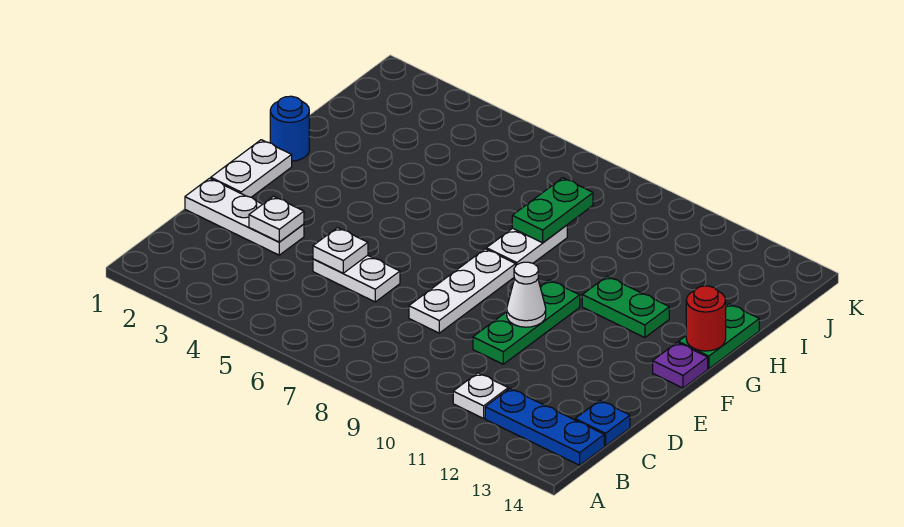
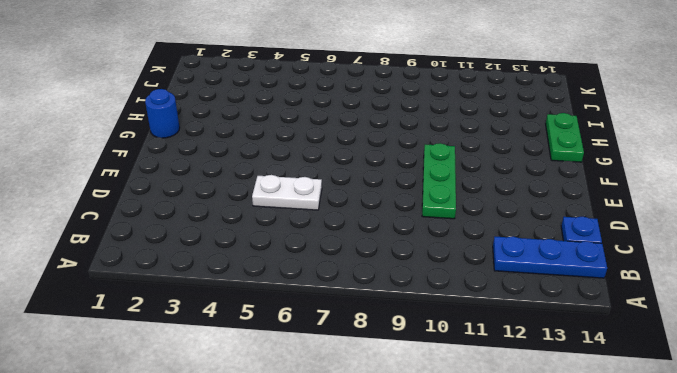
none -> white plate B11 level 1
none -> white plate D1:D3 level 1
none -> white plate D8:F8 level 1

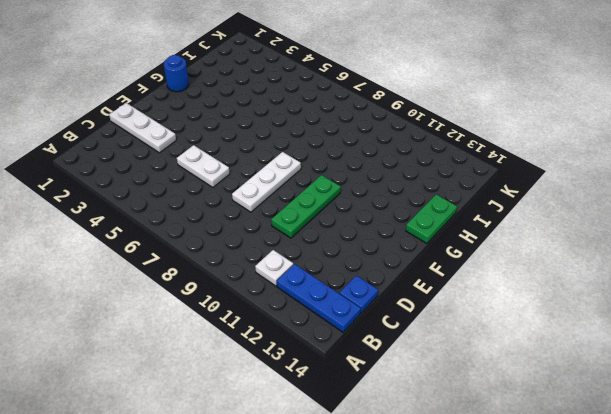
none -> white plate E1:F1 level 1
none -> purple plate F14 level 1
none -> white plate G8:H8 level 1

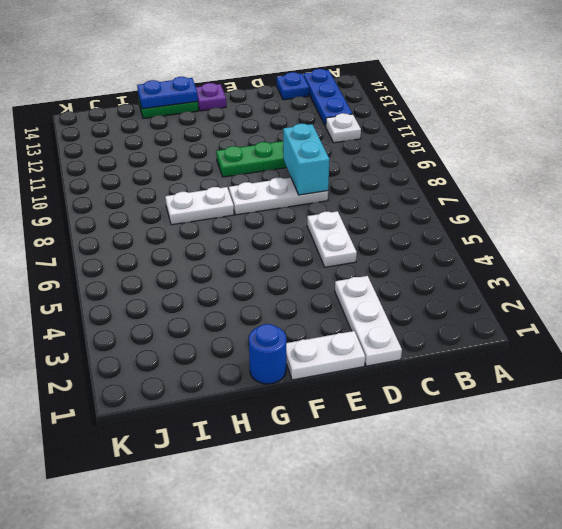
cyan brick D8:D9 level 2 -> none
blue plate G14:H14 level 2 -> red round brick G14 level 2
none -> green plate G11:G12 level 1
none -> white plate D3 level 2
none -> white plate D5 level 2

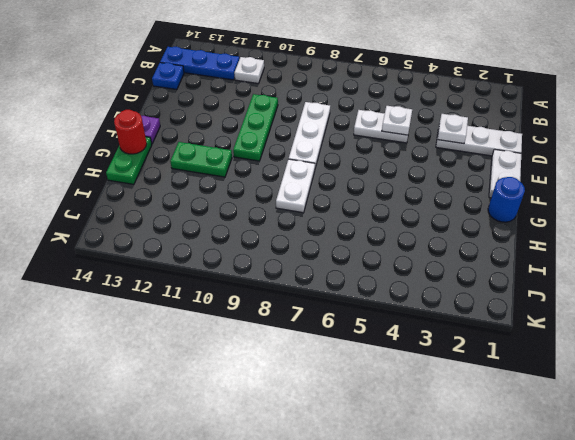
none -> white cone E10 level 2
none -> green plate H8:I8 level 2

